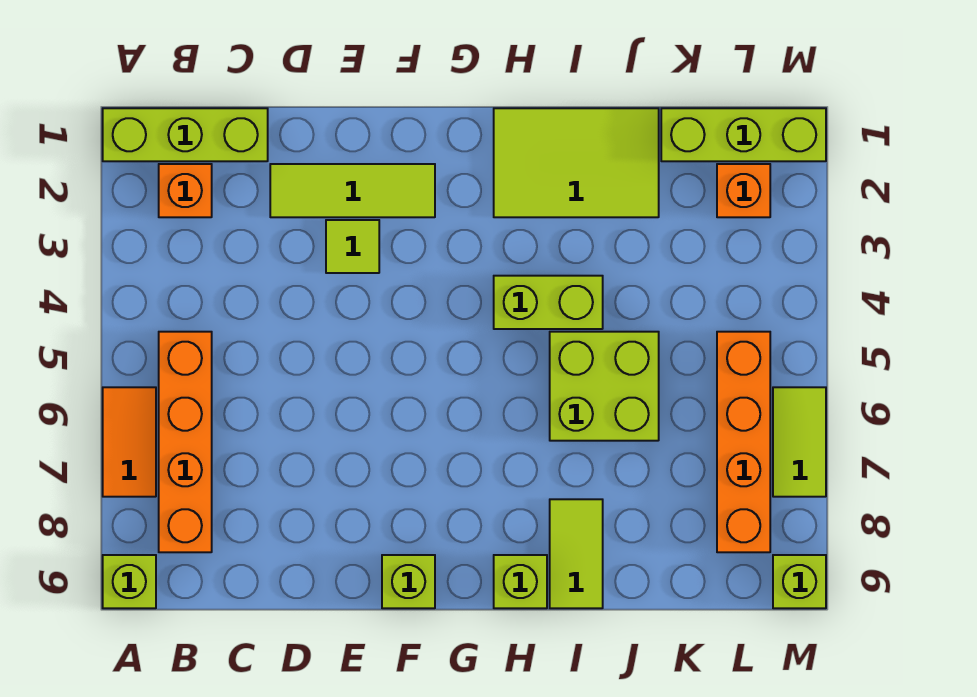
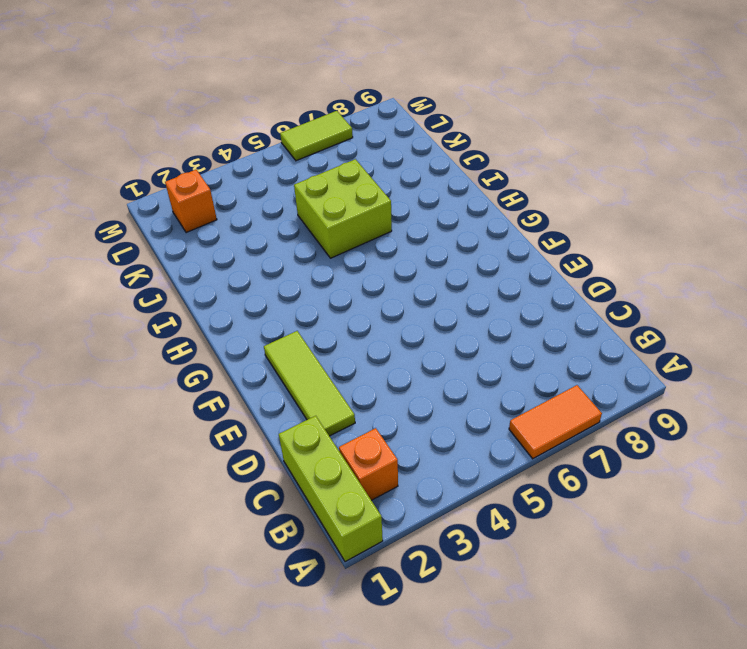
none -> lime brick A9 level 1
none -> orange brick B5:B8 level 1
none -> lime tile E3 level 1

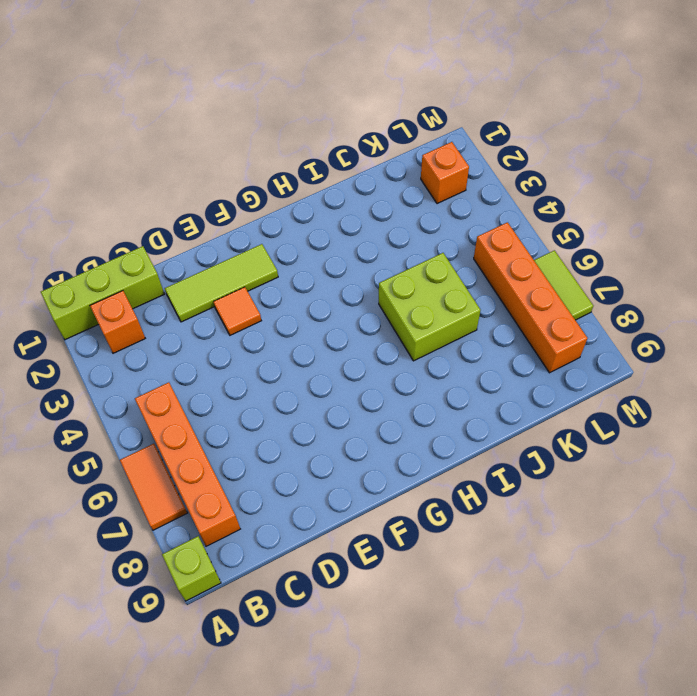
orange tile E3 level 1 -> lime tile E3 level 1
none -> lime brick F9 level 1
none -> lime tile H1:J2 level 1
none -> lime brick H4:I4 level 1

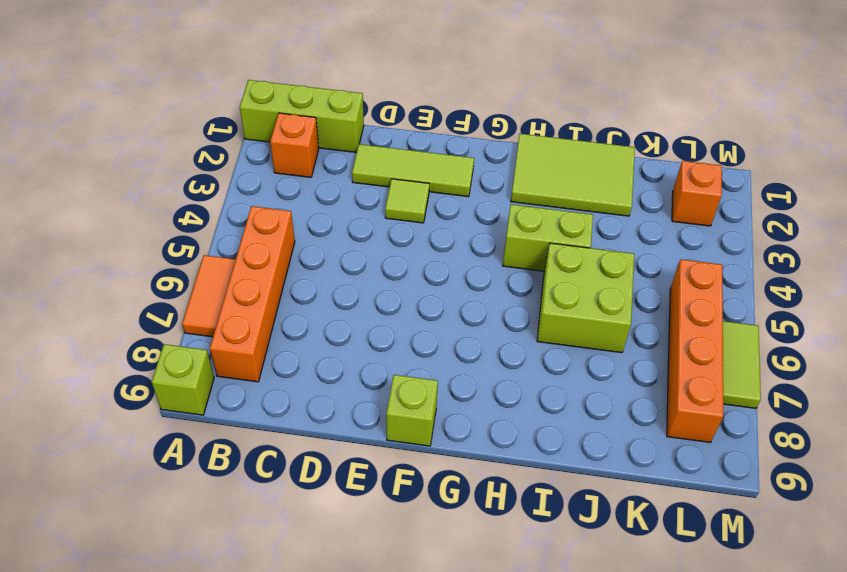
none -> lime brick H9 level 1
none -> lime tile I8:I9 level 1
none -> lime brick K1:M1 level 1

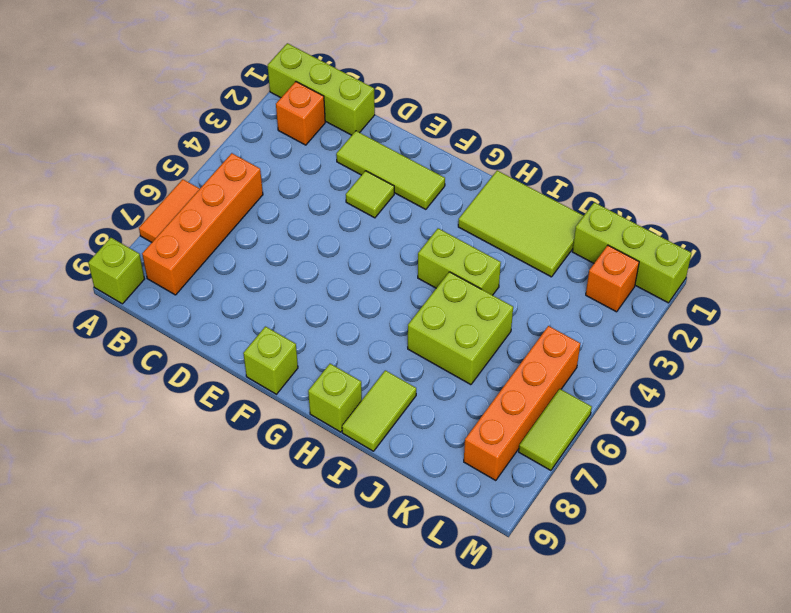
none -> lime brick M9 level 1

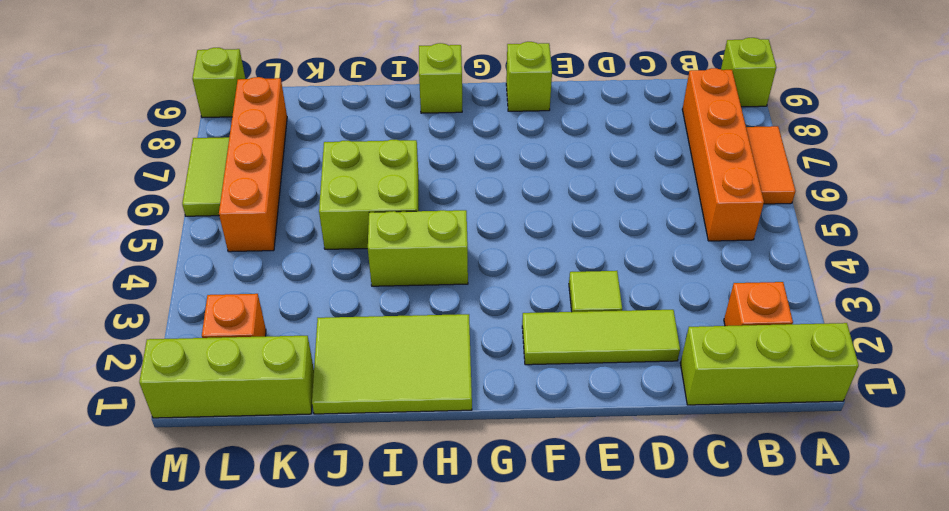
none -> lime tile I8:I9 level 1

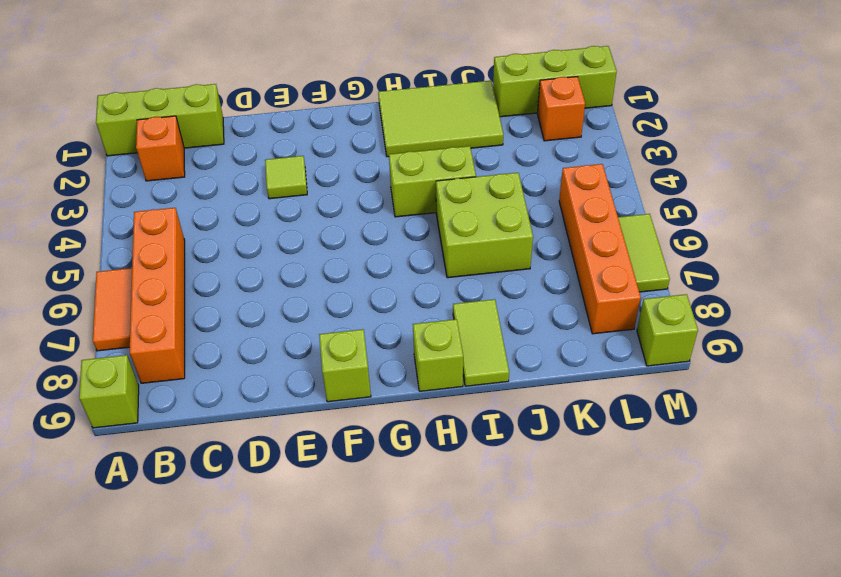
none -> lime tile D2:F2 level 1

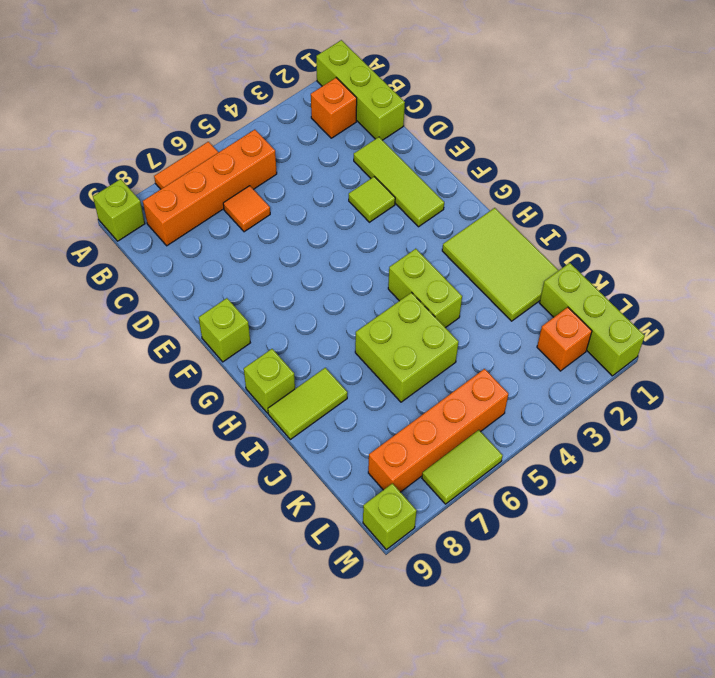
orange tile C6 level 1 -> none

